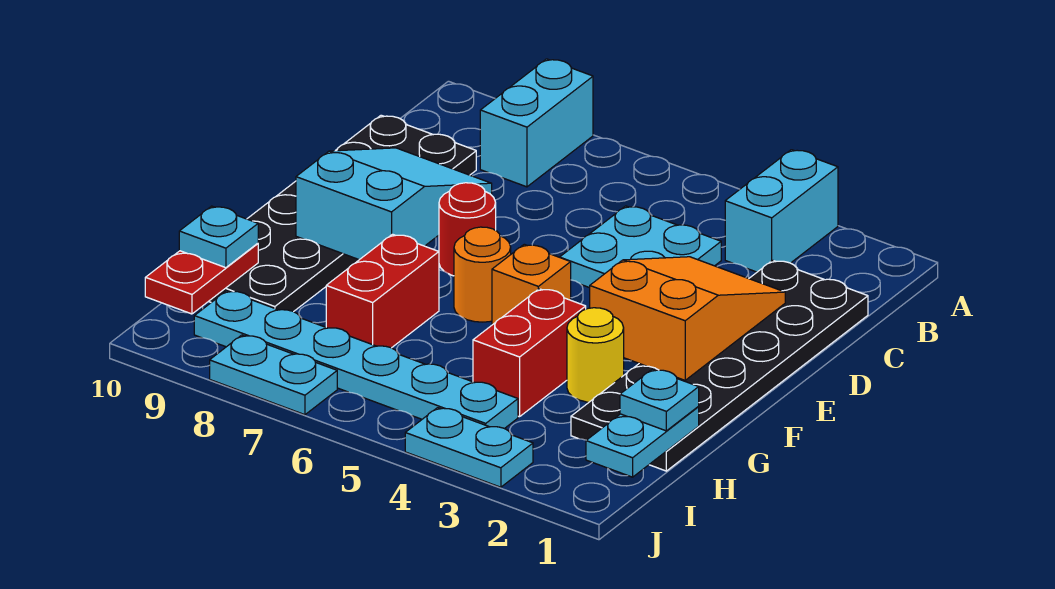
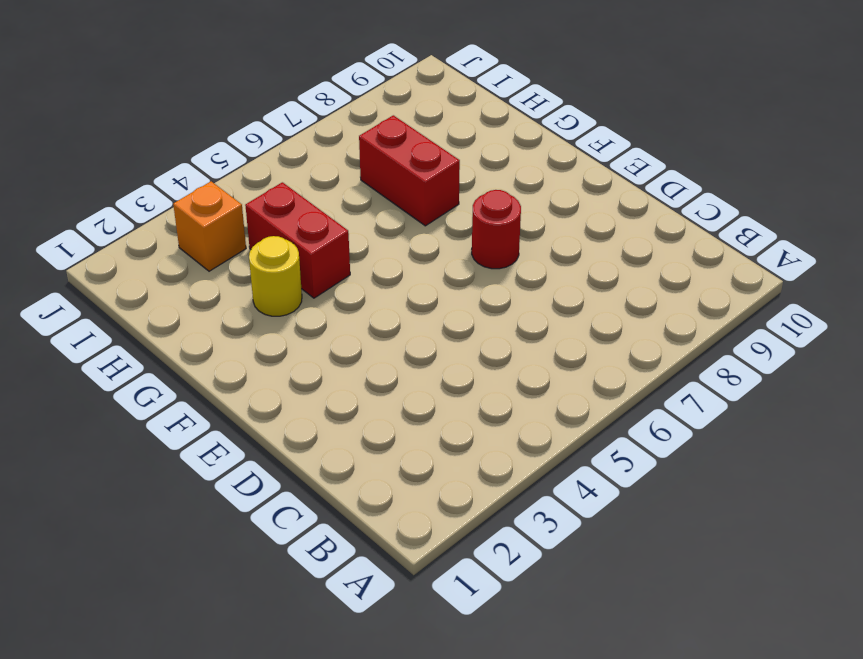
orange brick I3 level 1 -> orange brick F5 level 1
none -> cyan brick A3:B3 level 1
none -> cyan brick A8:B8 level 1
none -> black plate C1:H2 level 1

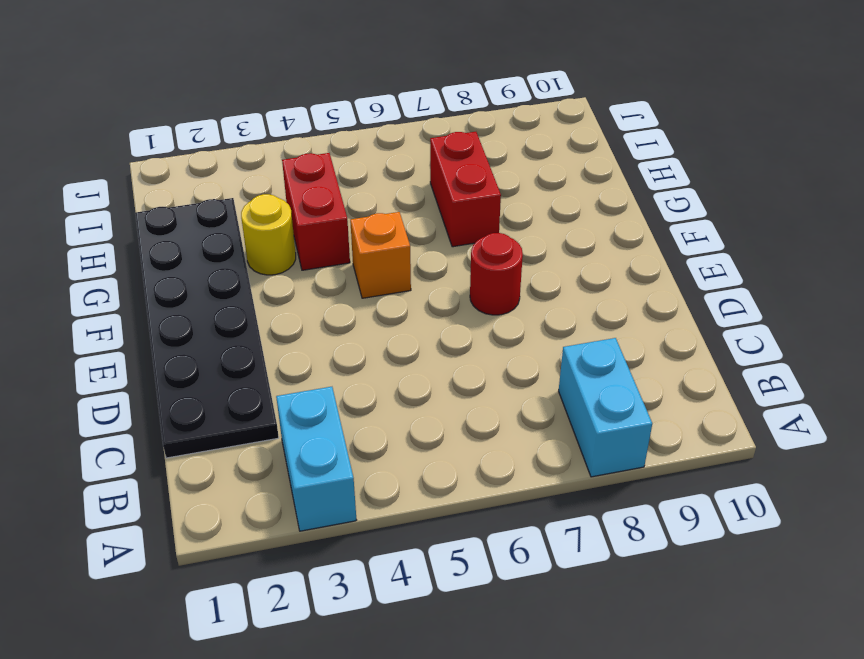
none -> cyan plate C4:D5 level 1
none -> black plate C9:H10 level 1
none -> orange round brick F6 level 1

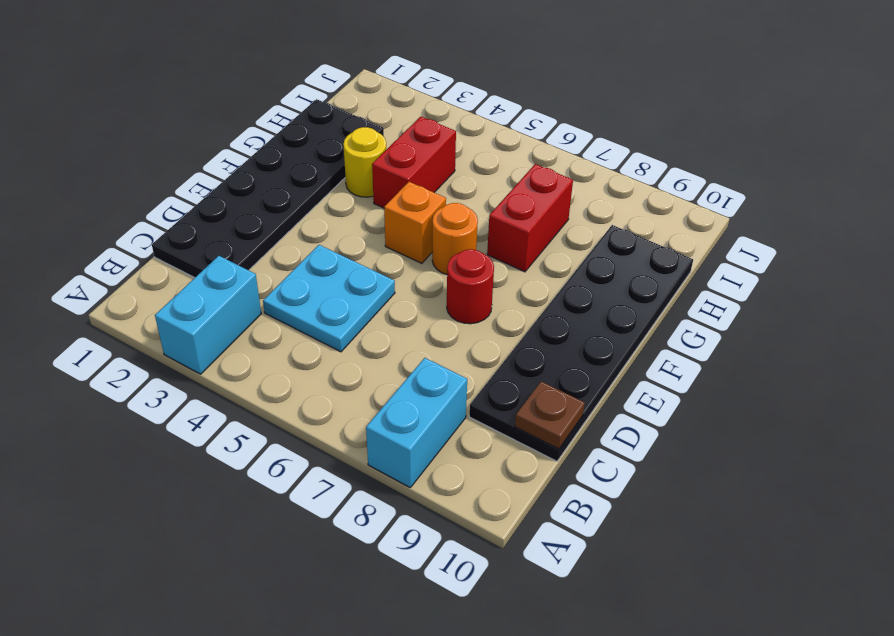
brown plate C10 level 2 -> none
none -> cyan plate I4:I9 level 1
none -> cyan plate J3:J4 level 1
none -> cyan plate J7:J8 level 1

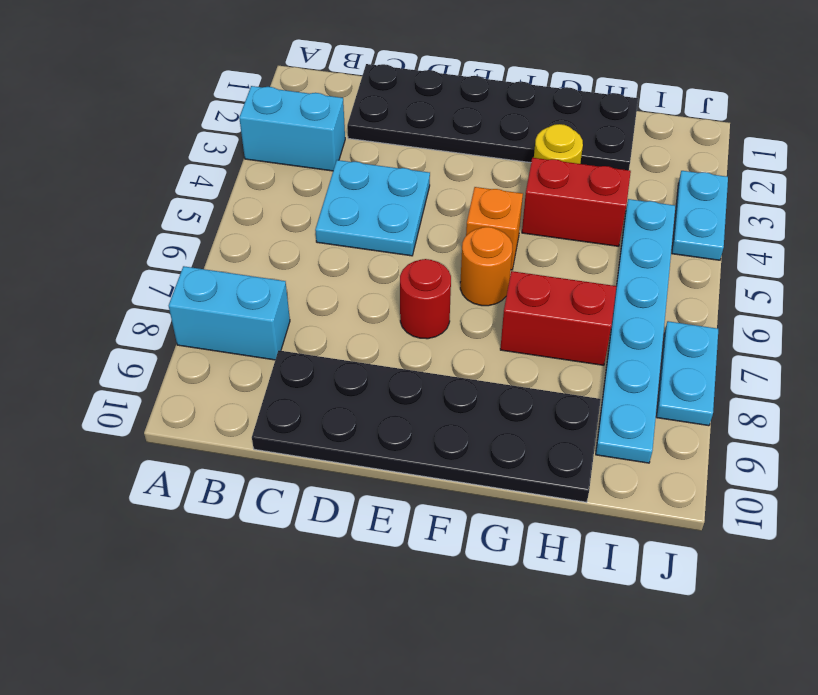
none -> orange slope D2:F3 level 2 top F
none -> cyan slope D8:F9 level 2 top F
none -> cyan plate H1:I1 level 2

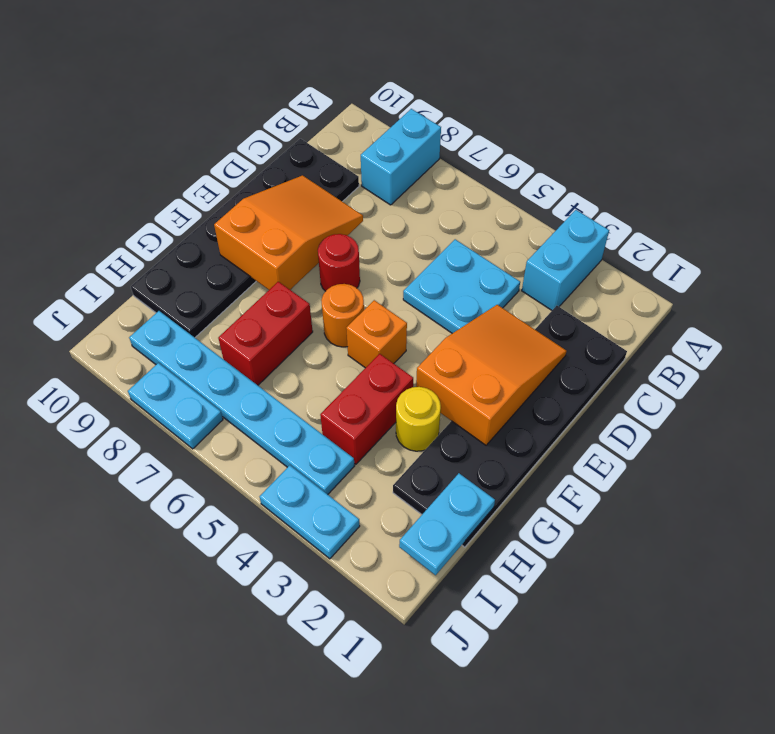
orange slope D8:F9 level 2 top F -> cyan slope D8:F9 level 2 top F
none -> red plate H10:I10 level 2
none -> cyan plate H1 level 3
none -> cyan plate H10 level 3

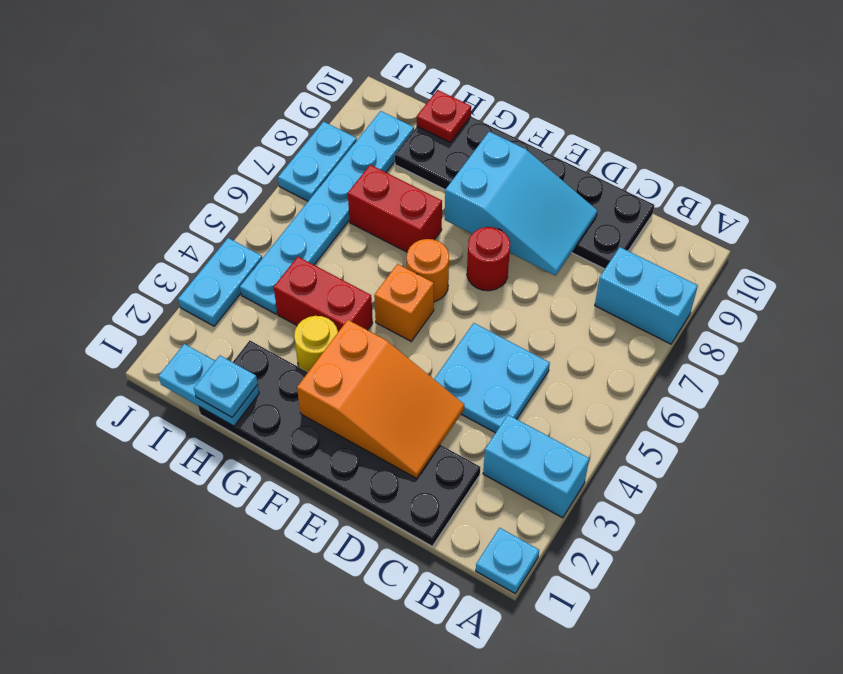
cyan plate A1 level 1 -> cyan plate H10 level 3
red plate H10 level 2 -> red plate H10:I10 level 2

